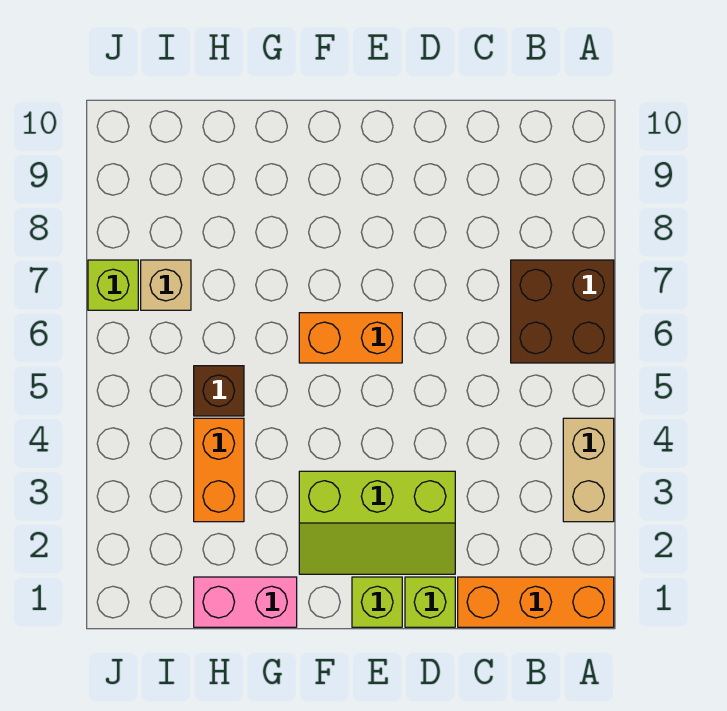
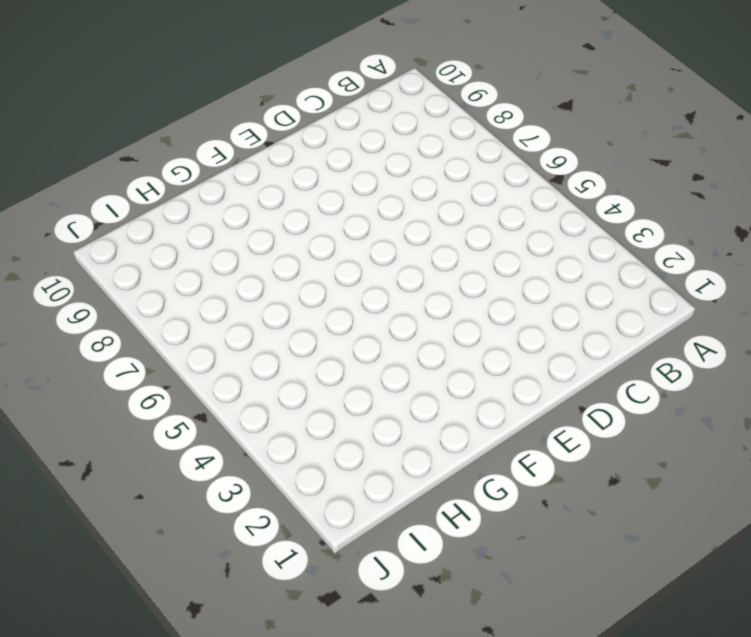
none -> orange brick A1:C1 level 1
none -> tan brick A3:A4 level 1
none -> brown brick A6:B7 level 1

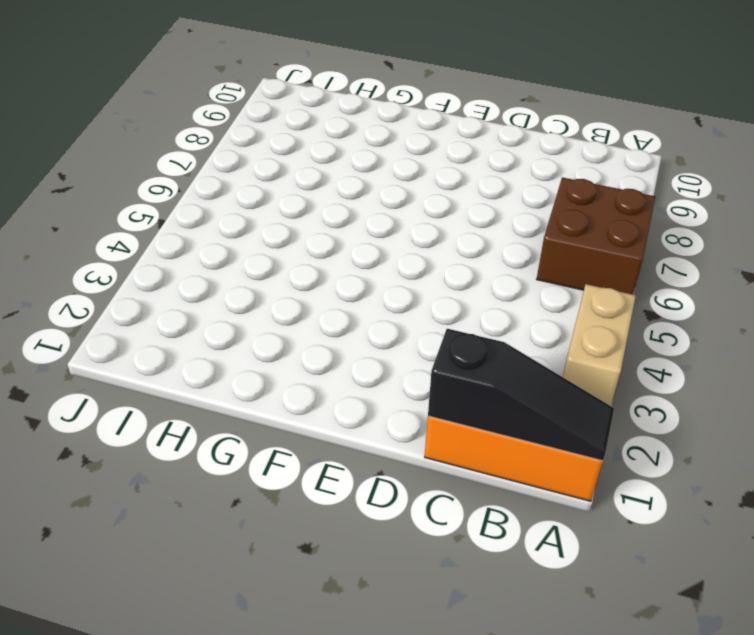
black slope A1:C1 level 2 top C -> none
none -> lime brick D1 level 1
none -> lime slope D2:F3 level 1 top 3
none -> lime brick E1 level 1

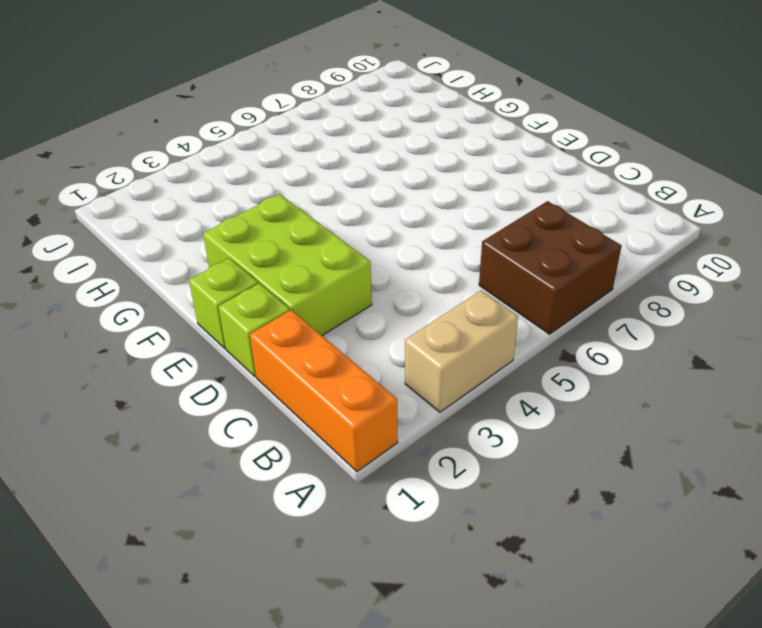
lime brick D2:F3 level 1 -> lime slope D2:F3 level 1 top 3
none -> orange brick E6:F6 level 1
none -> pink brick G1:H1 level 1
none -> orange brick H3:H4 level 1

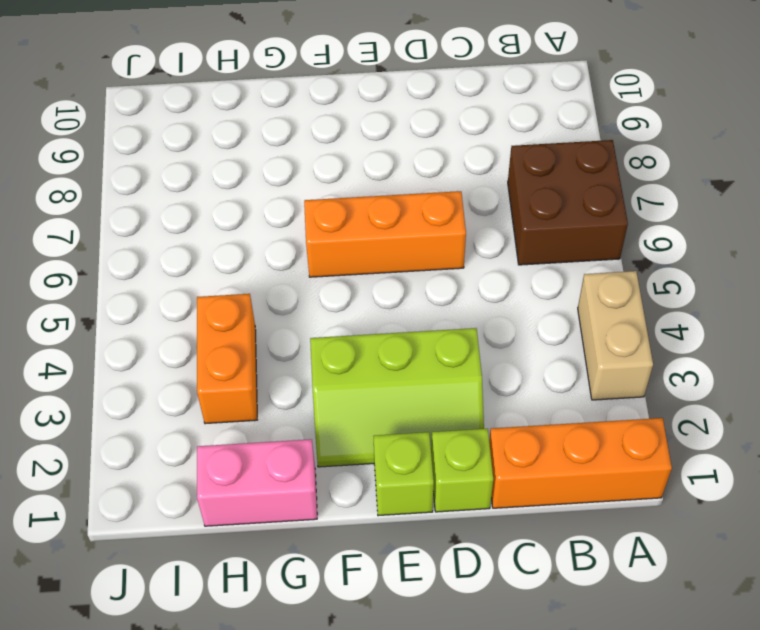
orange brick D6:F6 level 1 -> orange brick E6:F6 level 1
none -> brown brick H5 level 1
none -> tan brick I7 level 1
none -> lime brick J7 level 1

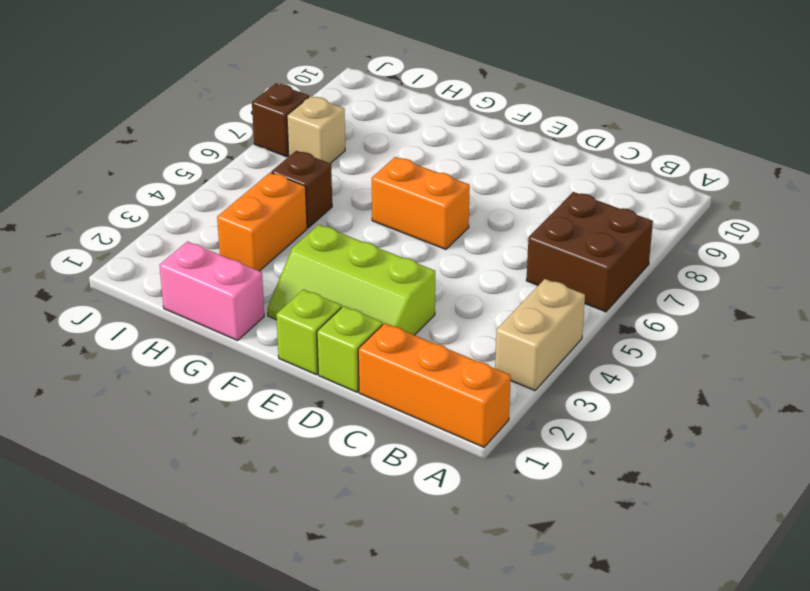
brown brick J7 level 1 -> lime brick J7 level 1

